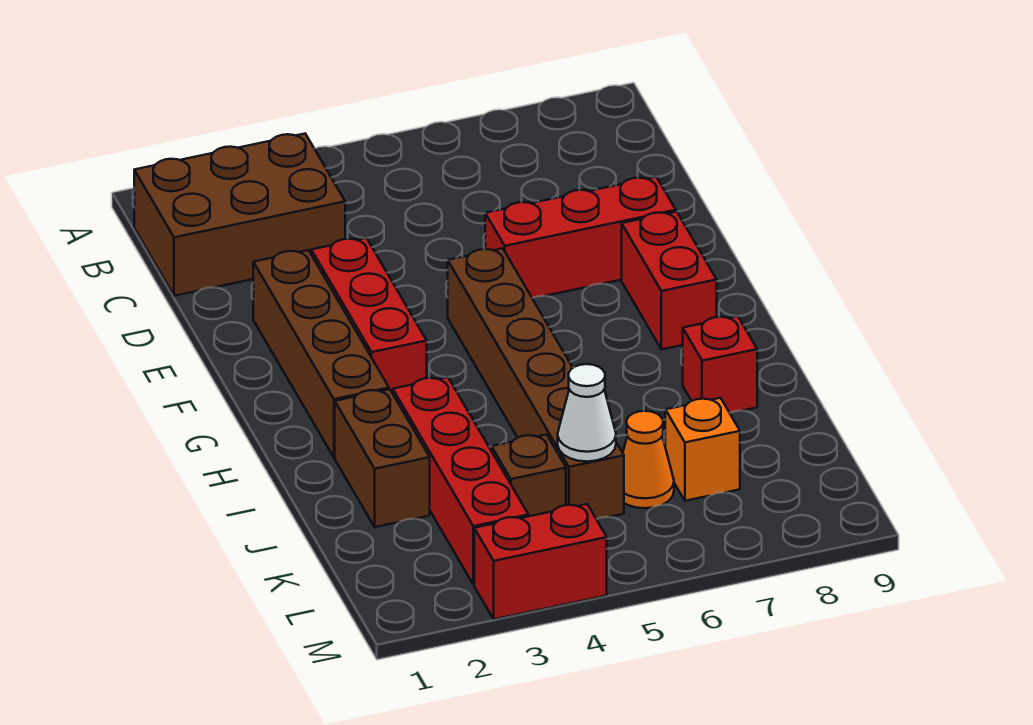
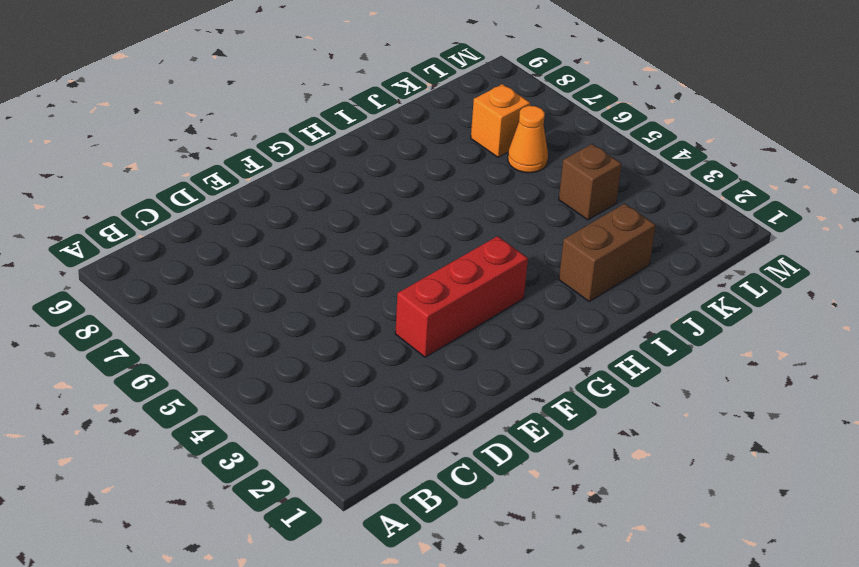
none -> brown brick B1:C3 level 1
none -> brown brick E2:H2 level 1
none -> red brick E6:E8 level 1

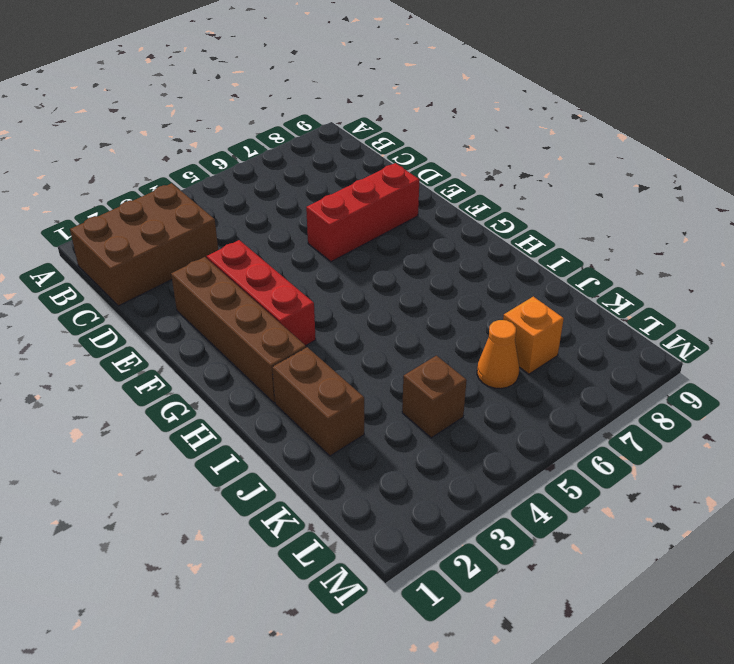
none -> brown brick F5:K5 level 1
none -> red brick F8:G8 level 1
none -> red brick I3:L3 level 1

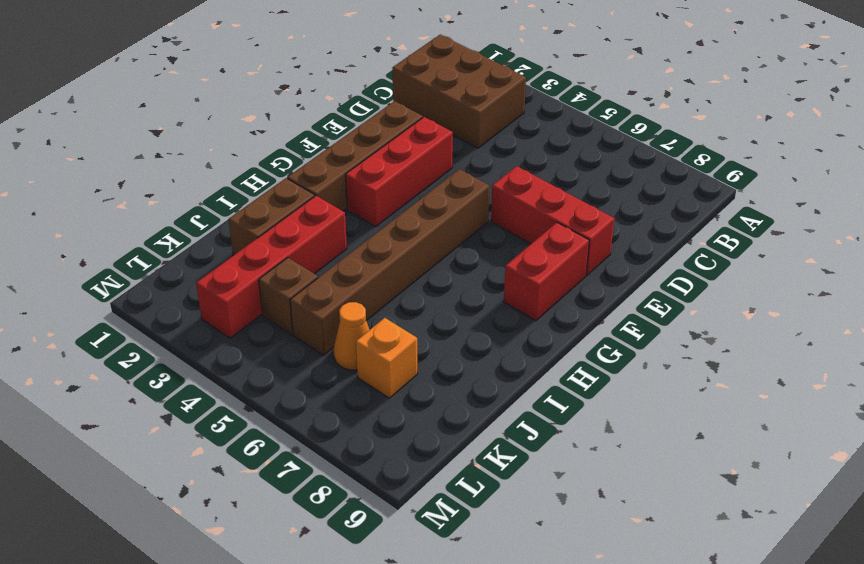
none -> red brick I8 level 1
none -> red brick M3:M4 level 1
none -> white cone K5 level 2

